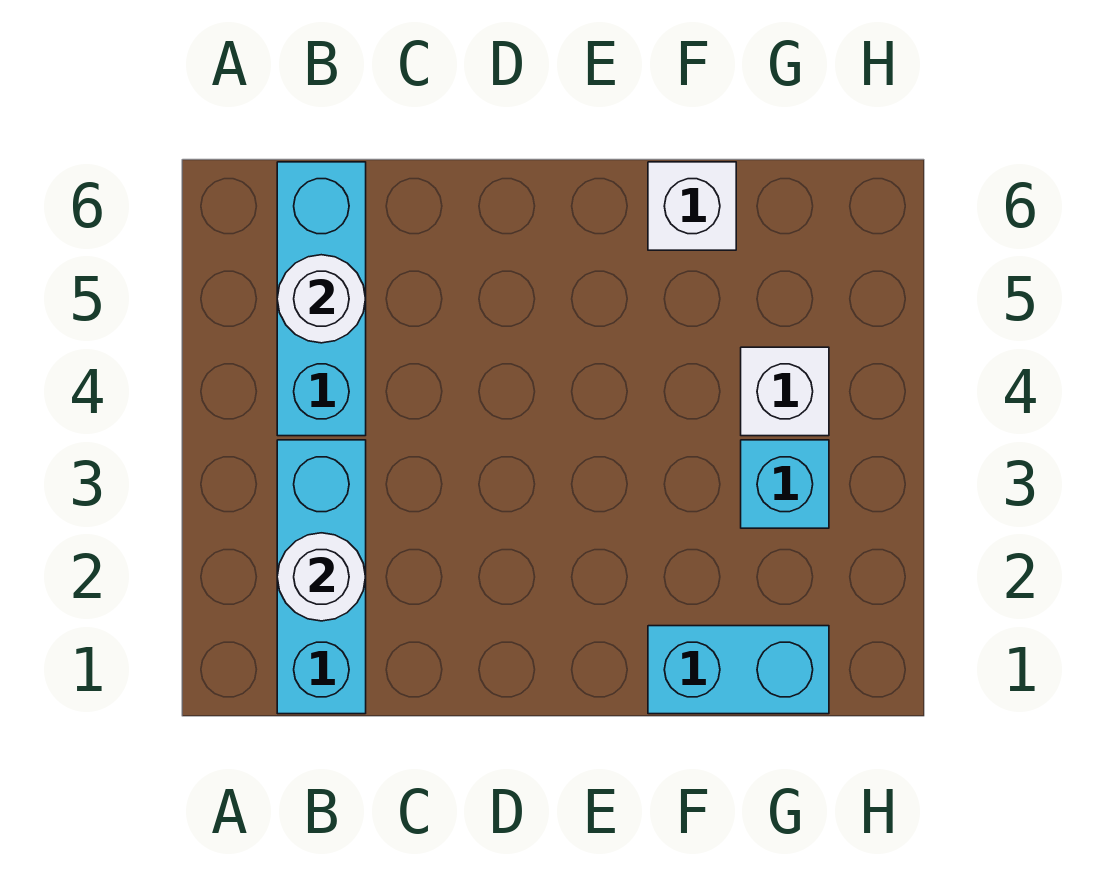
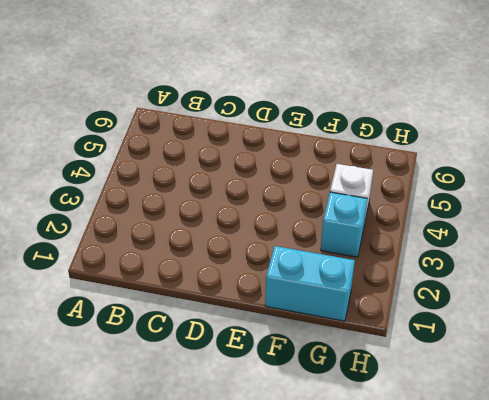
none -> cyan brick B1:B3 level 1
none -> cyan brick B4:B6 level 1

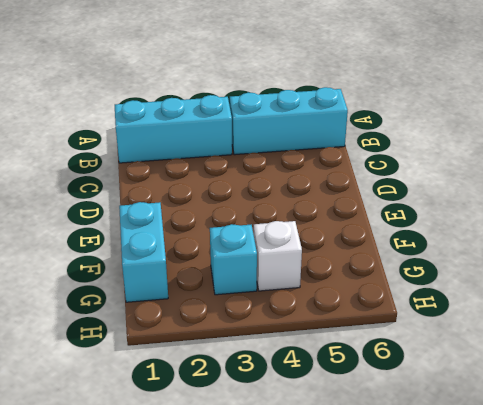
none -> white brick F6 level 1
none -> white round brick B2 level 2

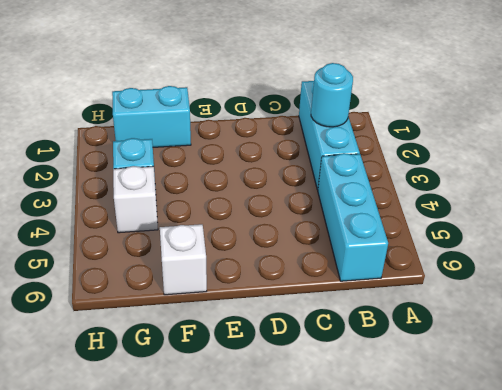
cyan round brick B2 level 2 -> white round brick B2 level 2
none -> white round brick B5 level 2

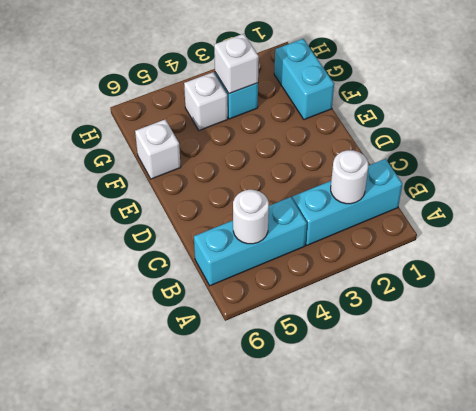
white brick G3 level 2 -> none

